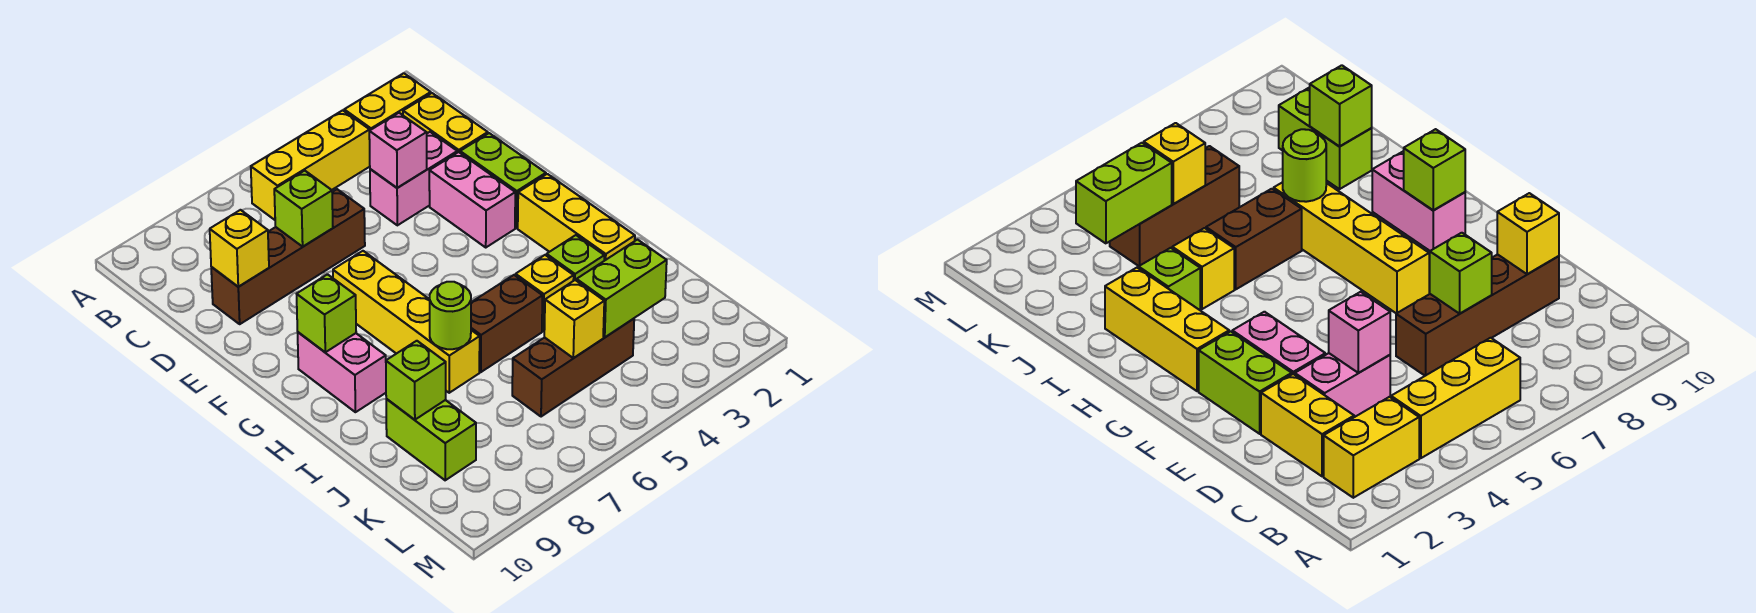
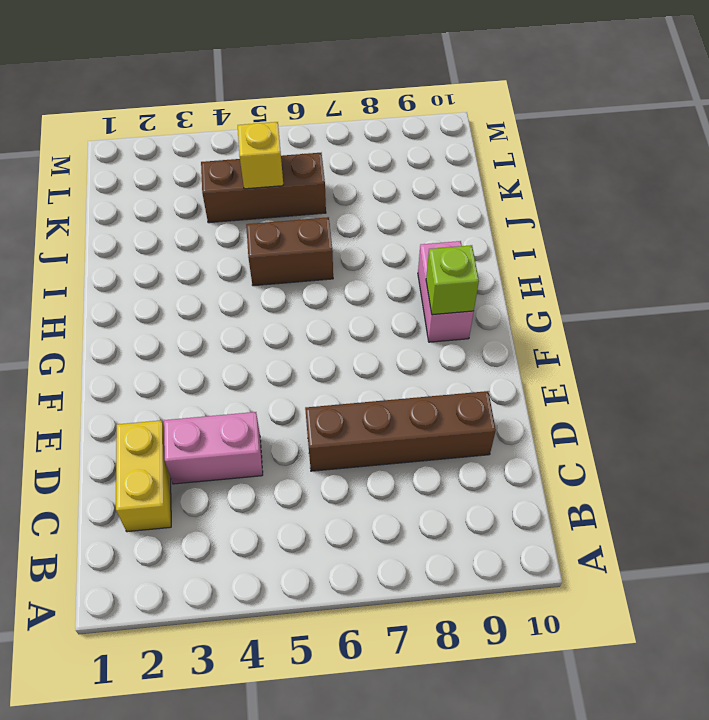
none -> yellow brick B2:B3 level 1
none -> yellow brick B4:B6 level 1
none -> lime brick E2:F2 level 1

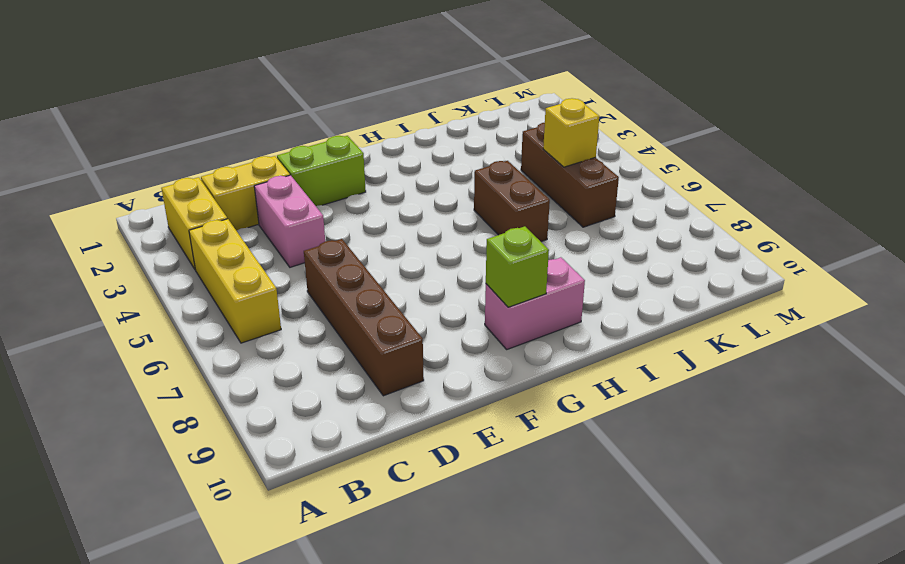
none -> pink brick E3:F3 level 1
none -> yellow brick F7:I7 level 1
none -> yellow brick G2:I2 level 1

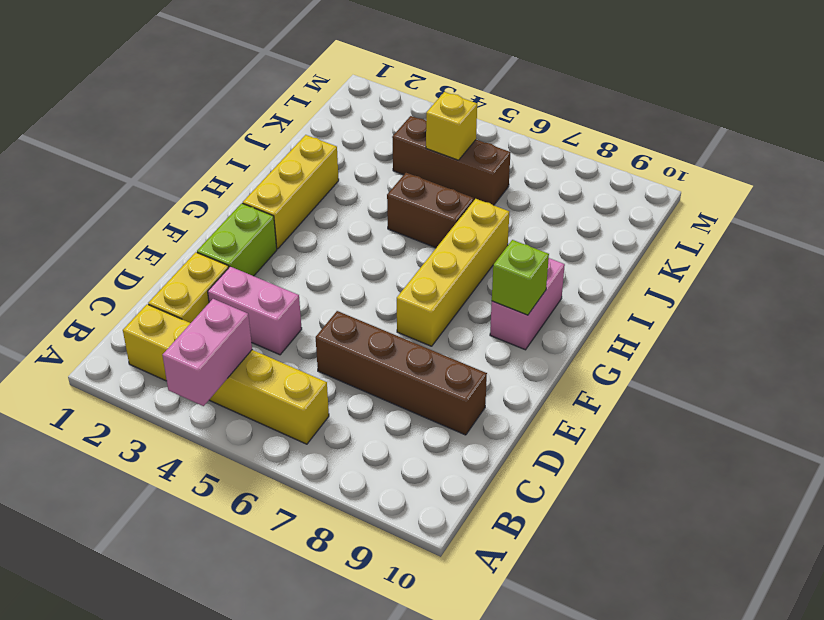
pink brick A4:B4 level 2 -> pink brick E3:F3 level 1
none -> lime brick I3 level 1
none -> yellow brick I4 level 1
none -> lime brick J9:K9 level 1

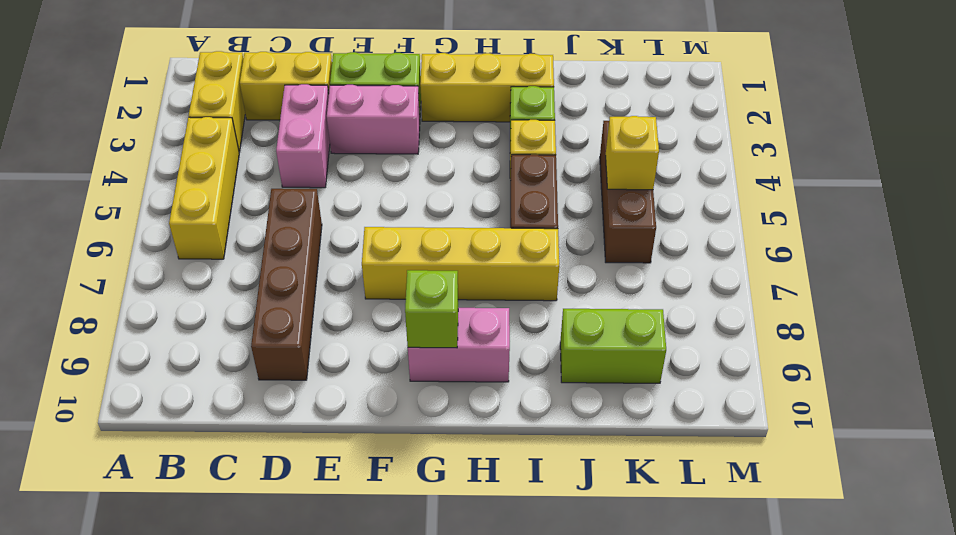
none -> pink brick D4 level 2
none -> lime brick D7 level 2
none -> yellow brick D9 level 2

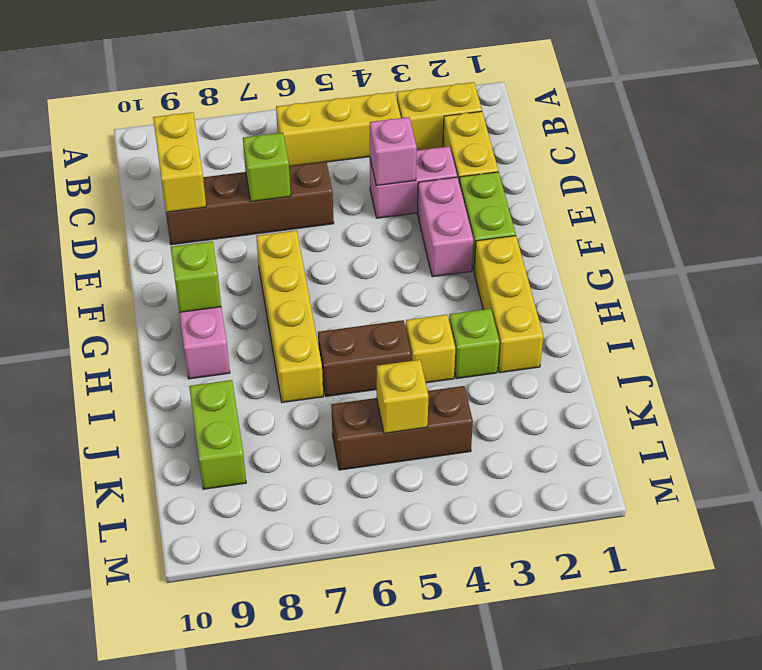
yellow brick C9:D9 level 2 -> yellow brick D9 level 2
none -> lime round brick I7 level 2
none -> lime brick J9 level 2
none -> lime brick K3:K4 level 2

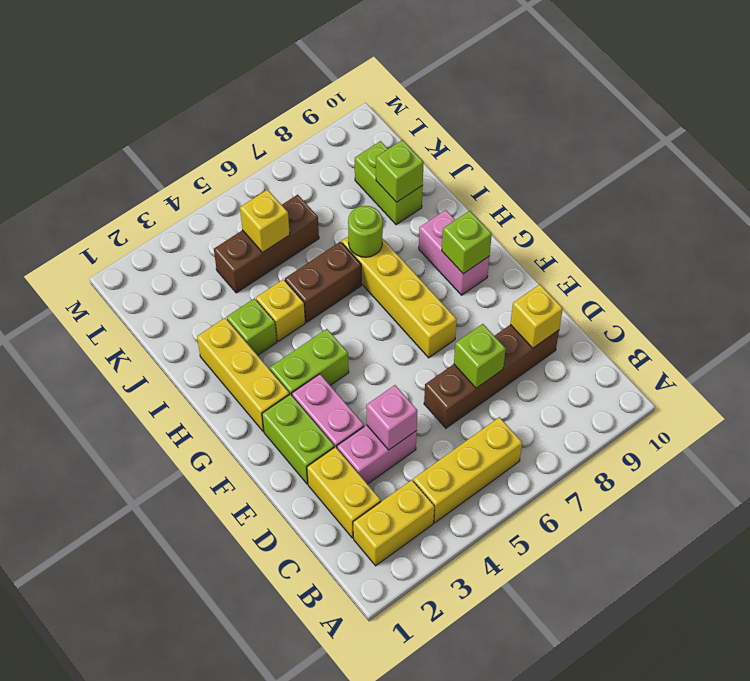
lime brick G3:G4 level 1 -> lime brick K3:K4 level 2

